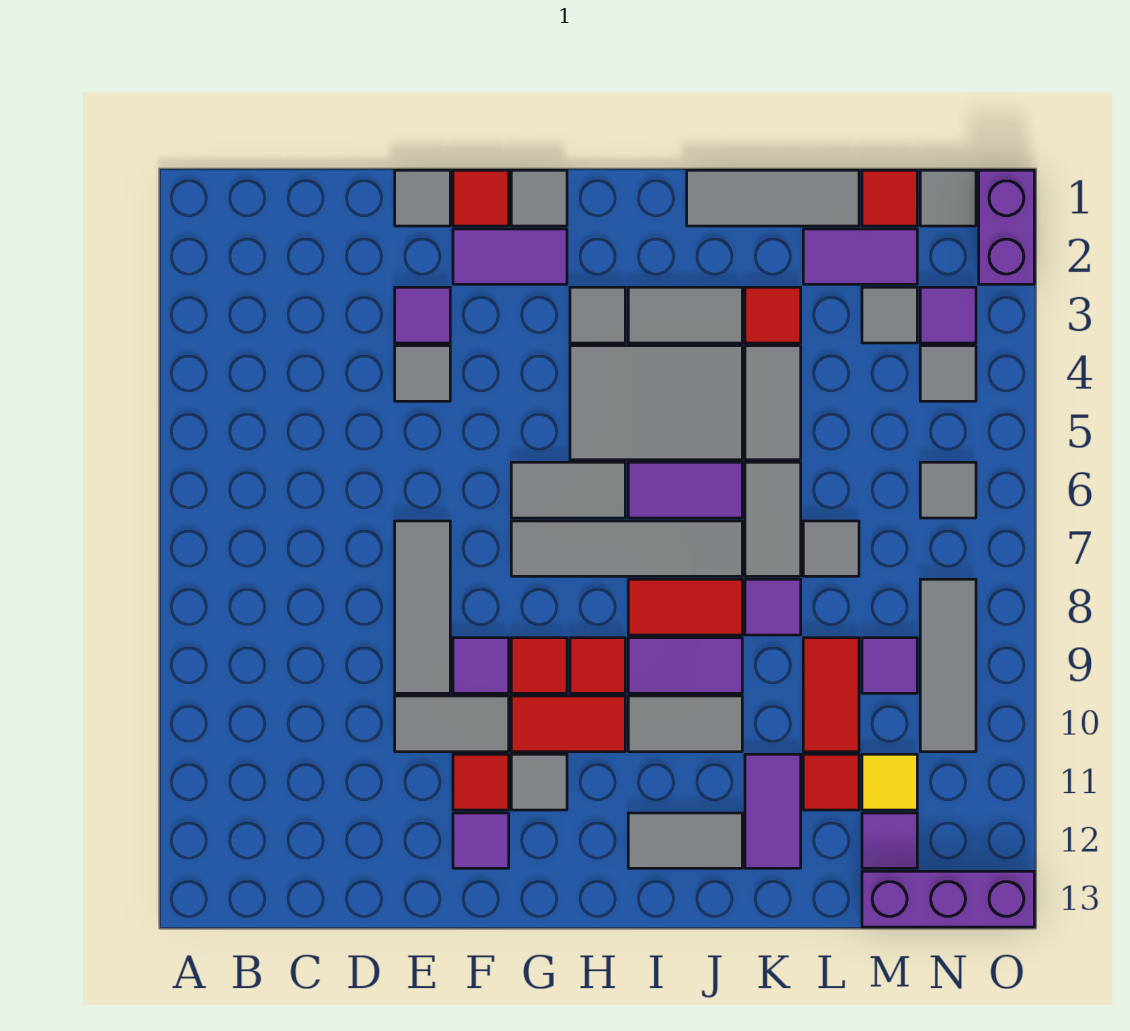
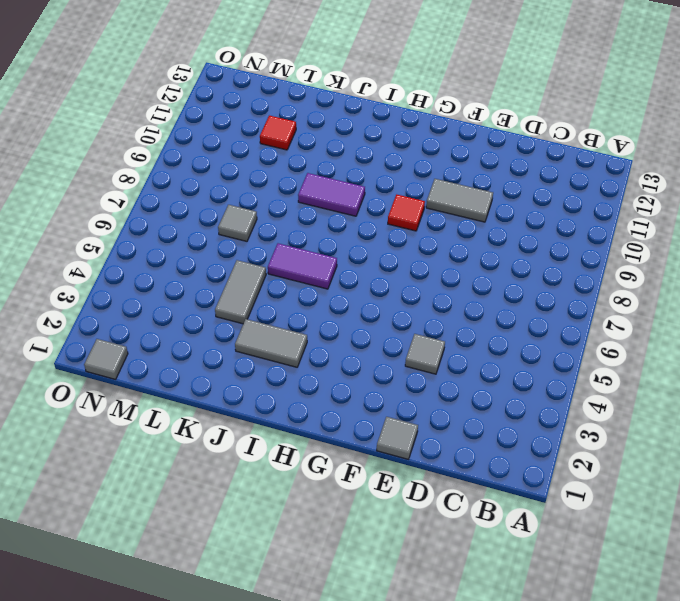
none -> purple tile E3 level 1
none -> grey tile E7:E9 level 1
none -> red tile F1 level 1
none -> purple tile F2:G2 level 1

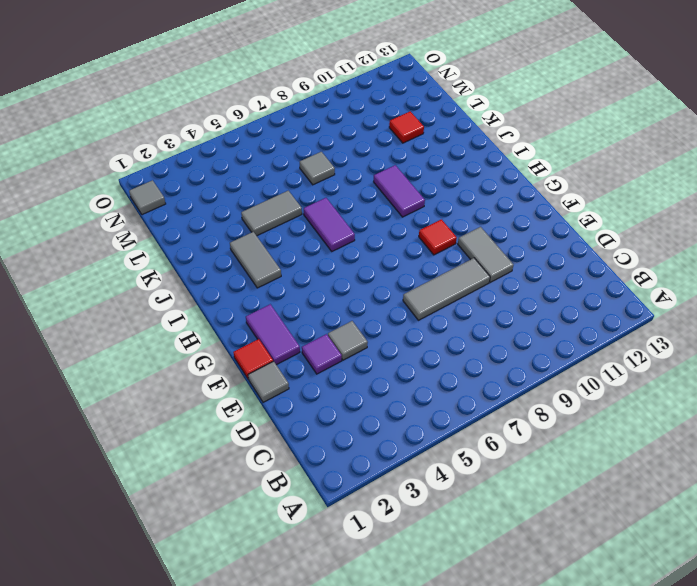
none -> purple tile F9 level 1
none -> red tile F11 level 1
none -> purple tile F12 level 1
none -> grey tile G1 level 1

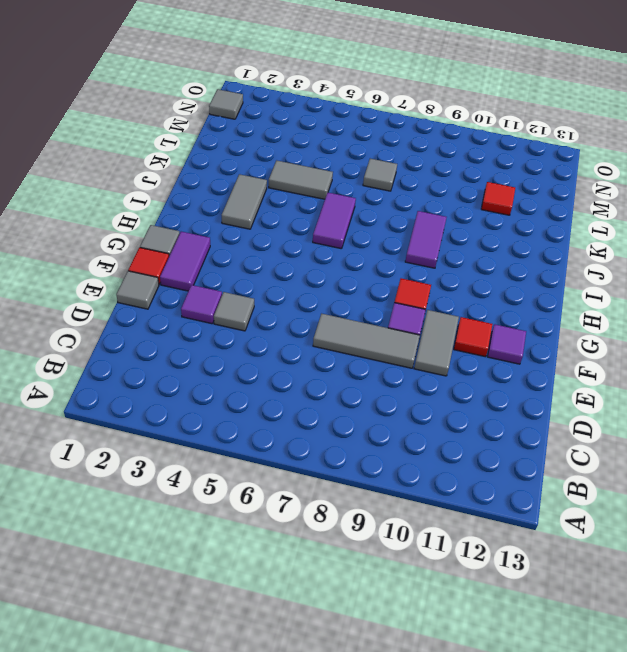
none -> grey tile G6:H6 level 1
none -> grey tile G7:J7 level 1
none -> red tile G10:H10 level 1
none -> grey tile G11 level 1

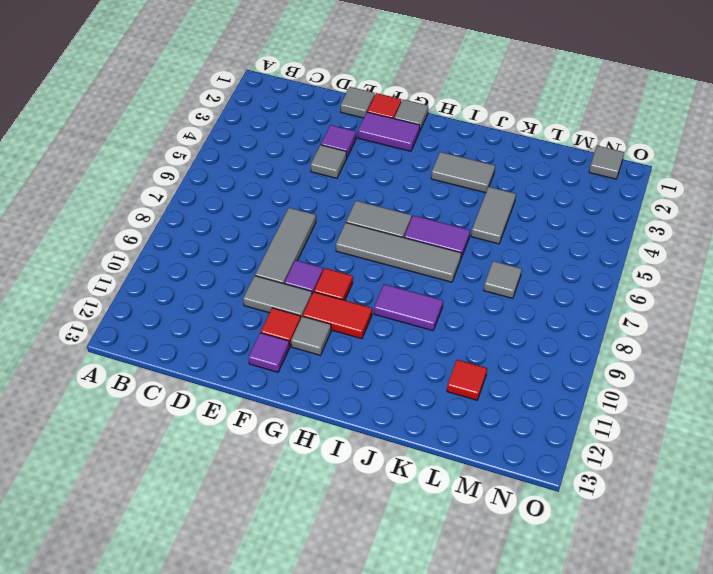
none -> grey tile H3 level 1
none -> grey tile H4:J5 level 1
none -> red tile H9 level 1
none -> red tile I8:J8 level 1

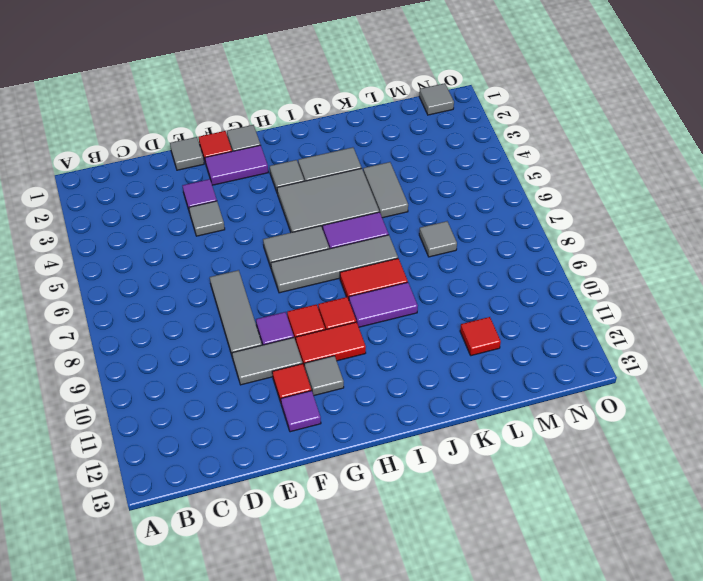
none -> grey tile I10:J10 level 1
none -> grey tile I12:J12 level 1
none -> grey tile J1:L1 level 1
none -> red tile K3 level 1

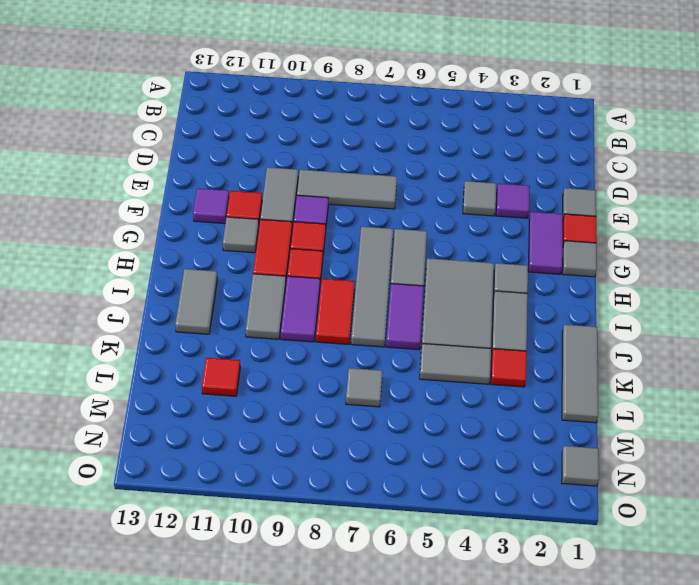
none -> grey tile K6:K7 level 1
none -> purple tile K8 level 1
none -> purple tile K11:K12 level 1
none -> purple tile L2:M2 level 1

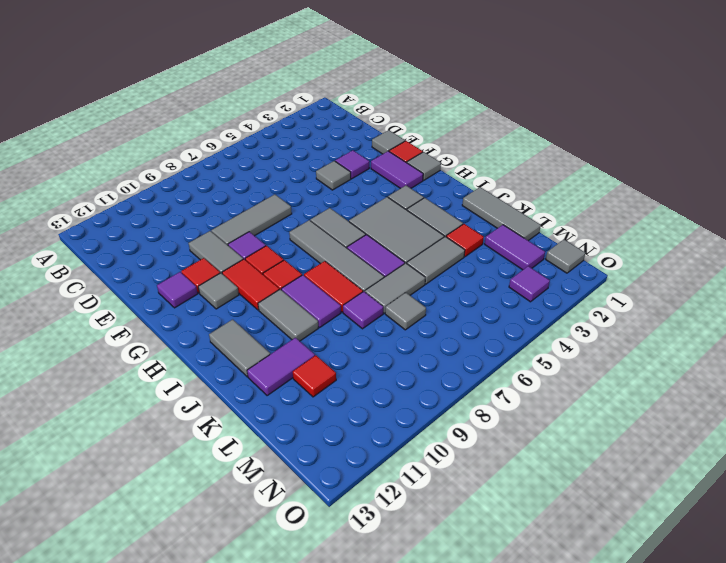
none -> red tile L9:L10 level 1
none -> red tile M1 level 1
none -> grey tile M3 level 1
none -> purple tile M9 level 1

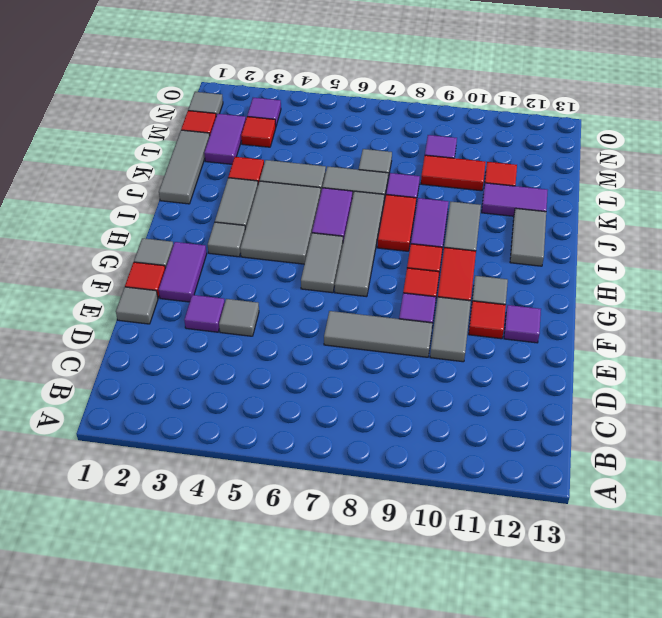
red tile M3 level 1 -> grey tile M3 level 1
none -> yellow tile M11 level 1
none -> purple tile M12 level 1
none -> purple brick M13:O13 level 1
none -> grey tile N4 level 1

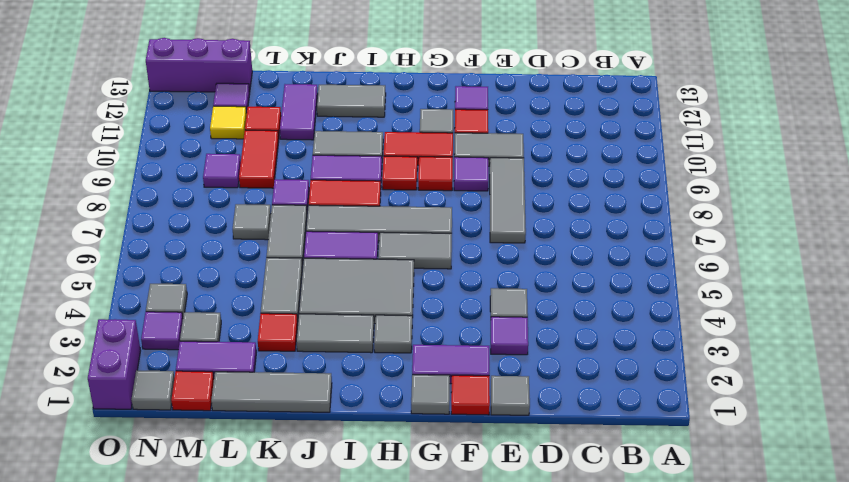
none -> grey tile N6 level 1
none -> grey tile N8:N10 level 1

